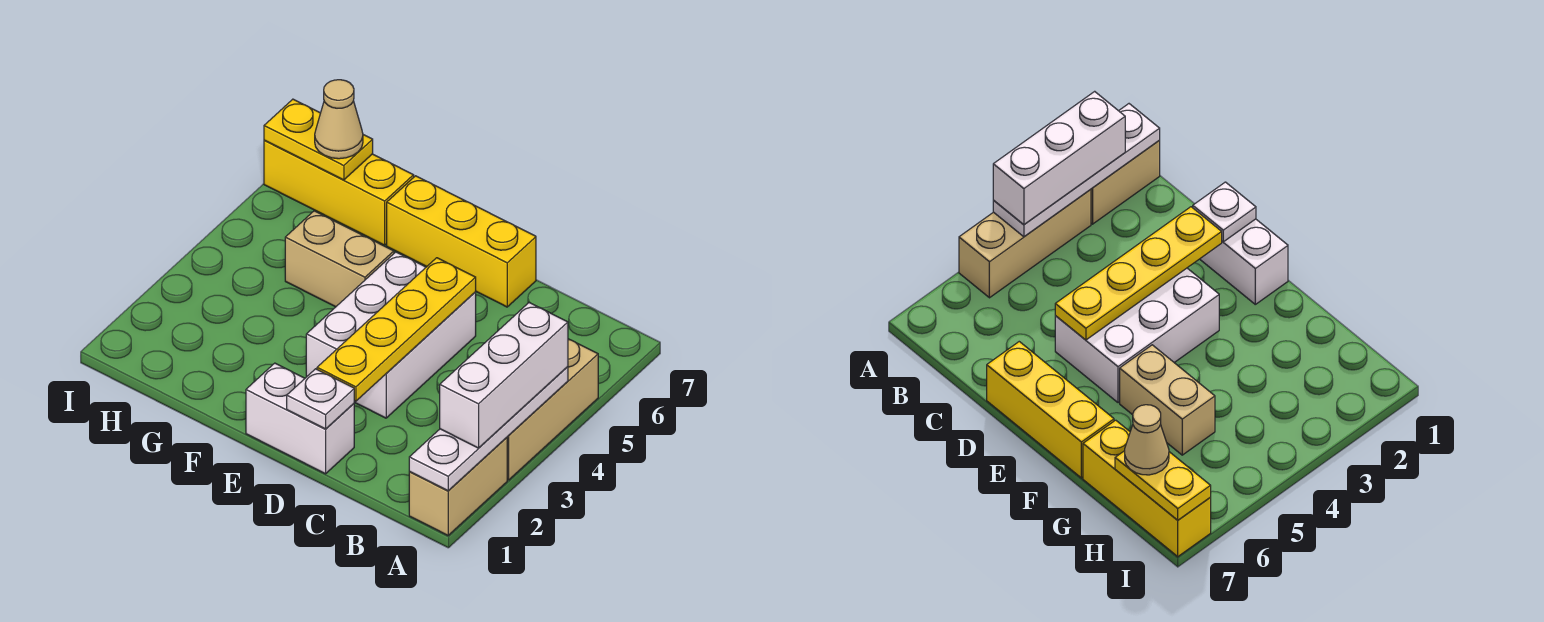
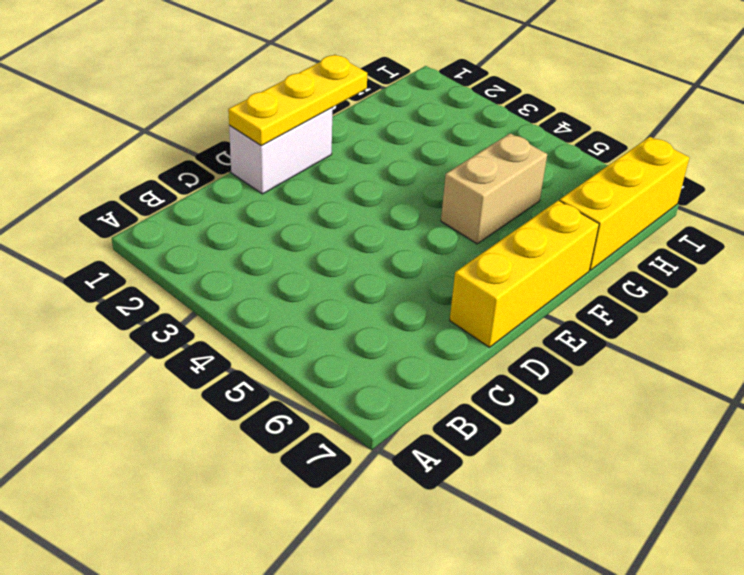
yellow plate D1:F1 level 2 -> white plate D1 level 2
none -> tan brick A1:A2 level 1
none -> tan brick A3:A5 level 1
none -> white brick D3:E5 level 1

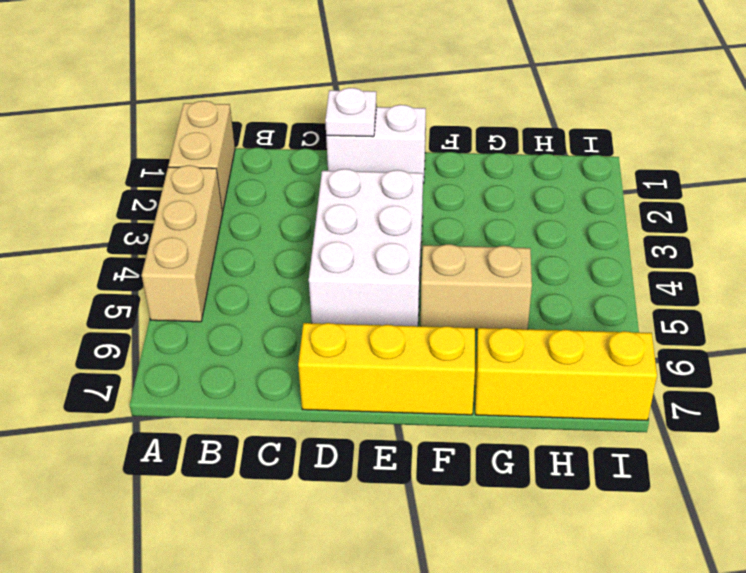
none -> white plate A1:A4 level 2
none -> yellow plate D2:D5 level 2
none -> yellow plate H7:I7 level 2

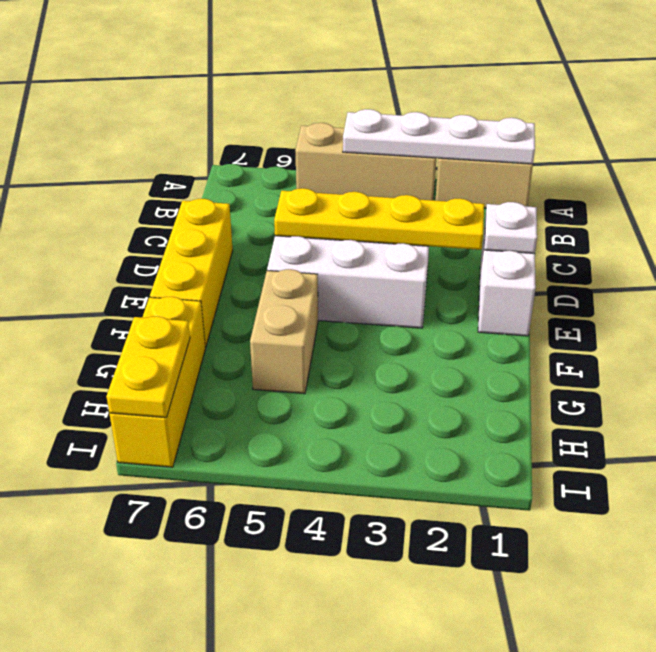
none -> white brick A2:A4 level 3
none -> tan cone H7 level 3

